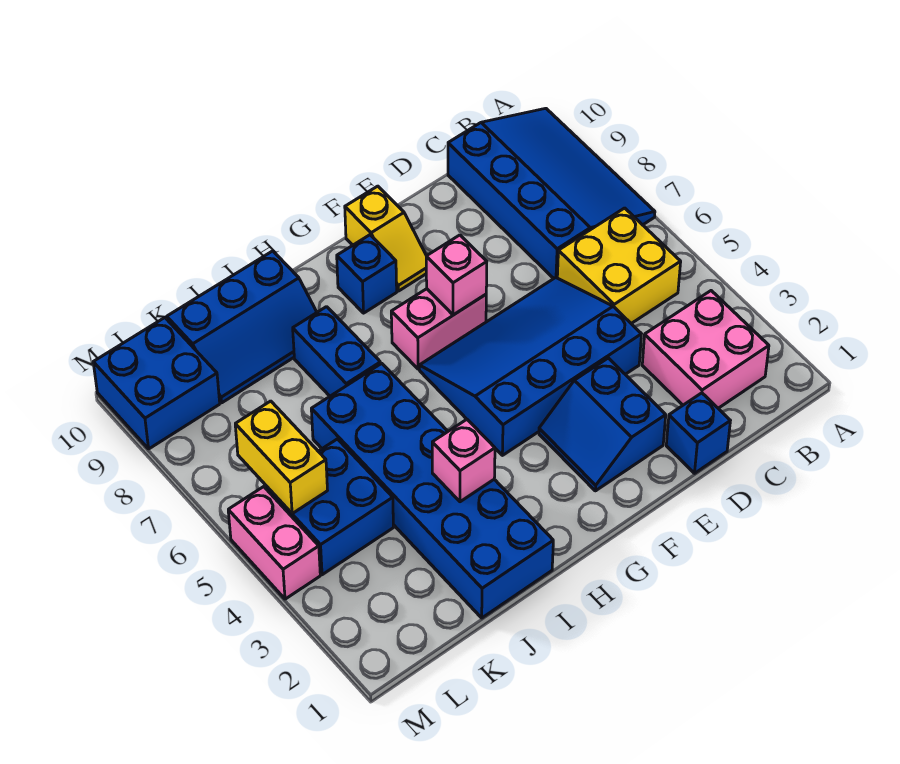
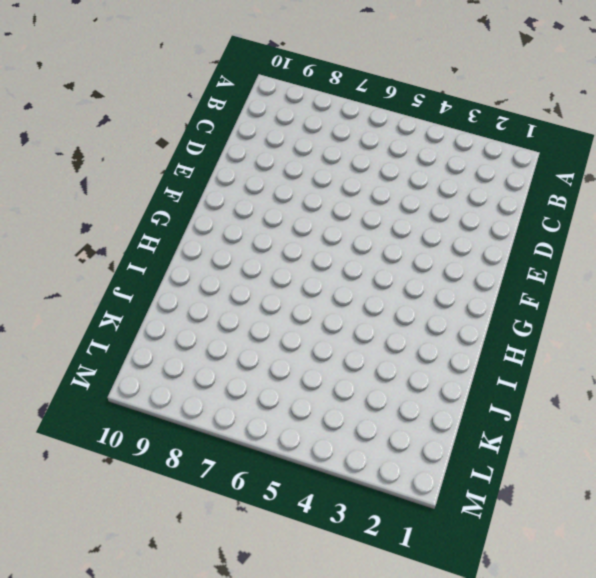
none -> blue slope A7:C10 level 1 top C
none -> pink brick B2:C3 level 1
none -> yellow brick B5:C6 level 1

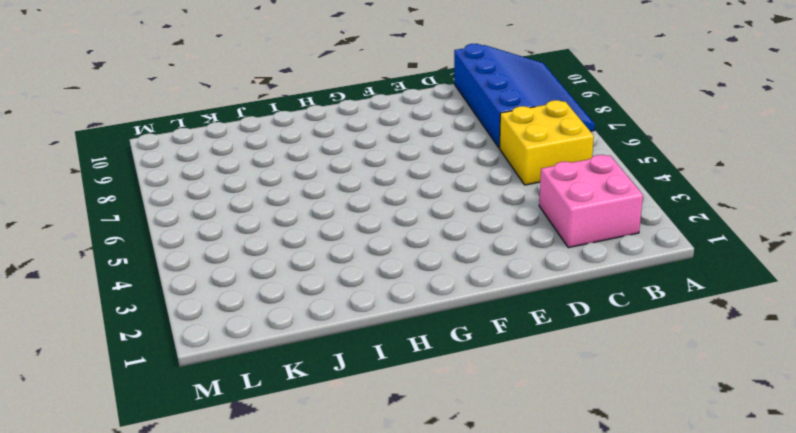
none -> blue brick D1 level 1
none -> blue slope D4:G6 level 1 top 4
none -> blue slope E2:F3 level 1 top E

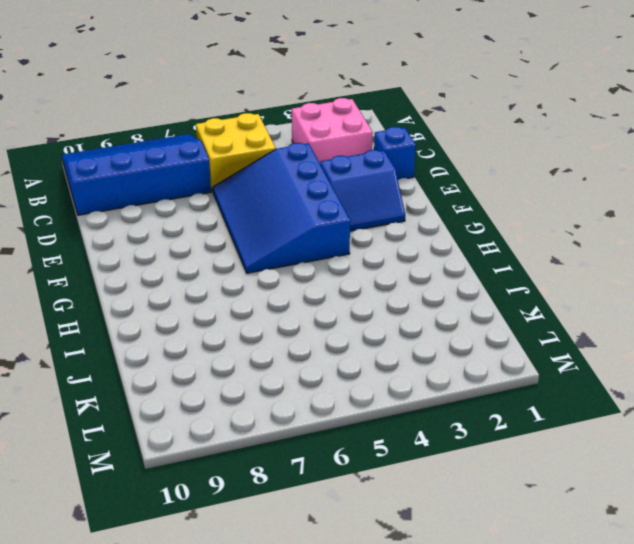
none -> pink brick F7:G7 level 1
none -> yellow slope F9:F10 level 1 top 10
none -> blue brick G9 level 1

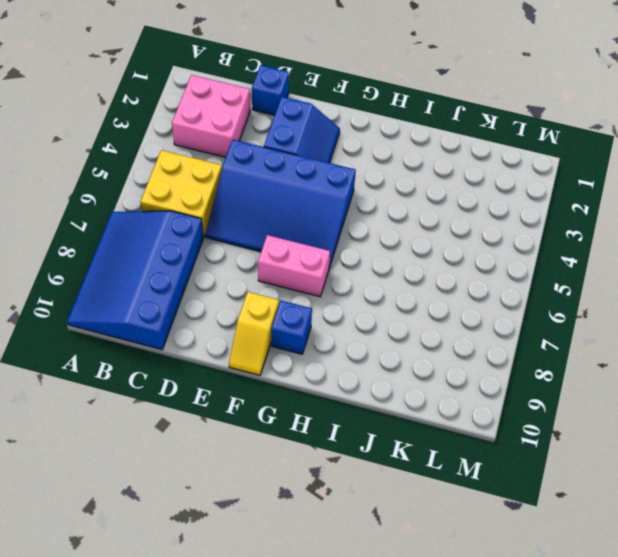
yellow slope F9:F10 level 1 top 9 -> yellow slope F9:F10 level 1 top 10
none -> blue brick I1:J6 level 1
none -> blue brick I7:I8 level 1
none -> blue slope I9:K10 level 1 top 10

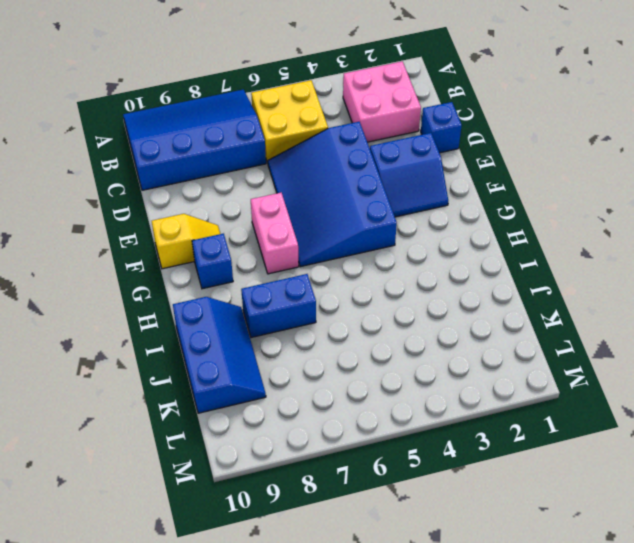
none -> blue brick I1:J6 level 1
none -> blue brick K4:L5 level 1
none -> blue brick L9:M10 level 1

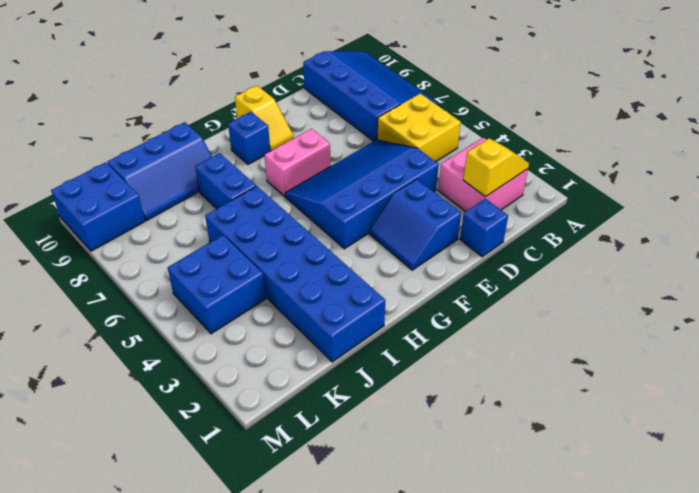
yellow slope B2:C2 level 2 top C -> none
none -> pink brick M4:M5 level 1
none -> pink brick F7 level 2
none -> pink brick I3 level 2

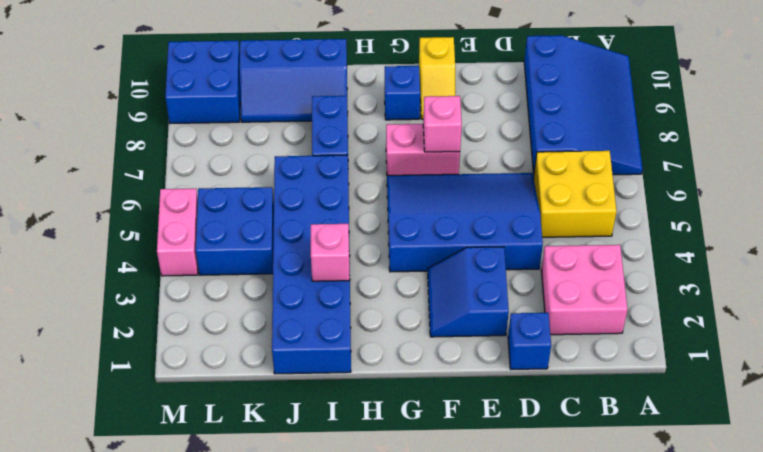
none -> yellow brick L5:L6 level 2

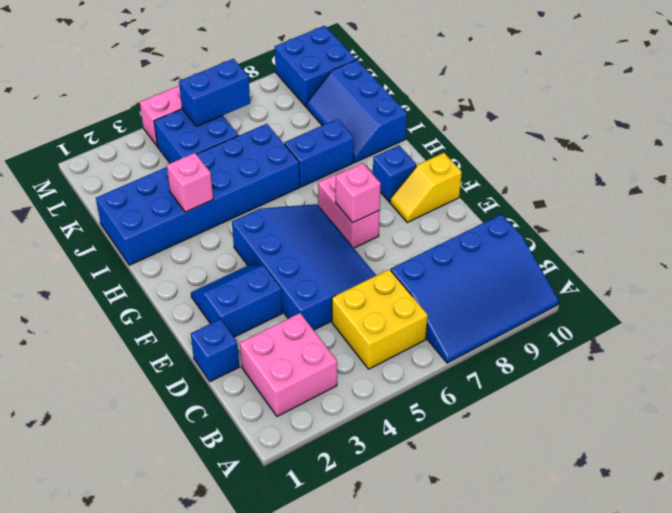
blue brick L5:L6 level 2 -> yellow brick L5:L6 level 2

